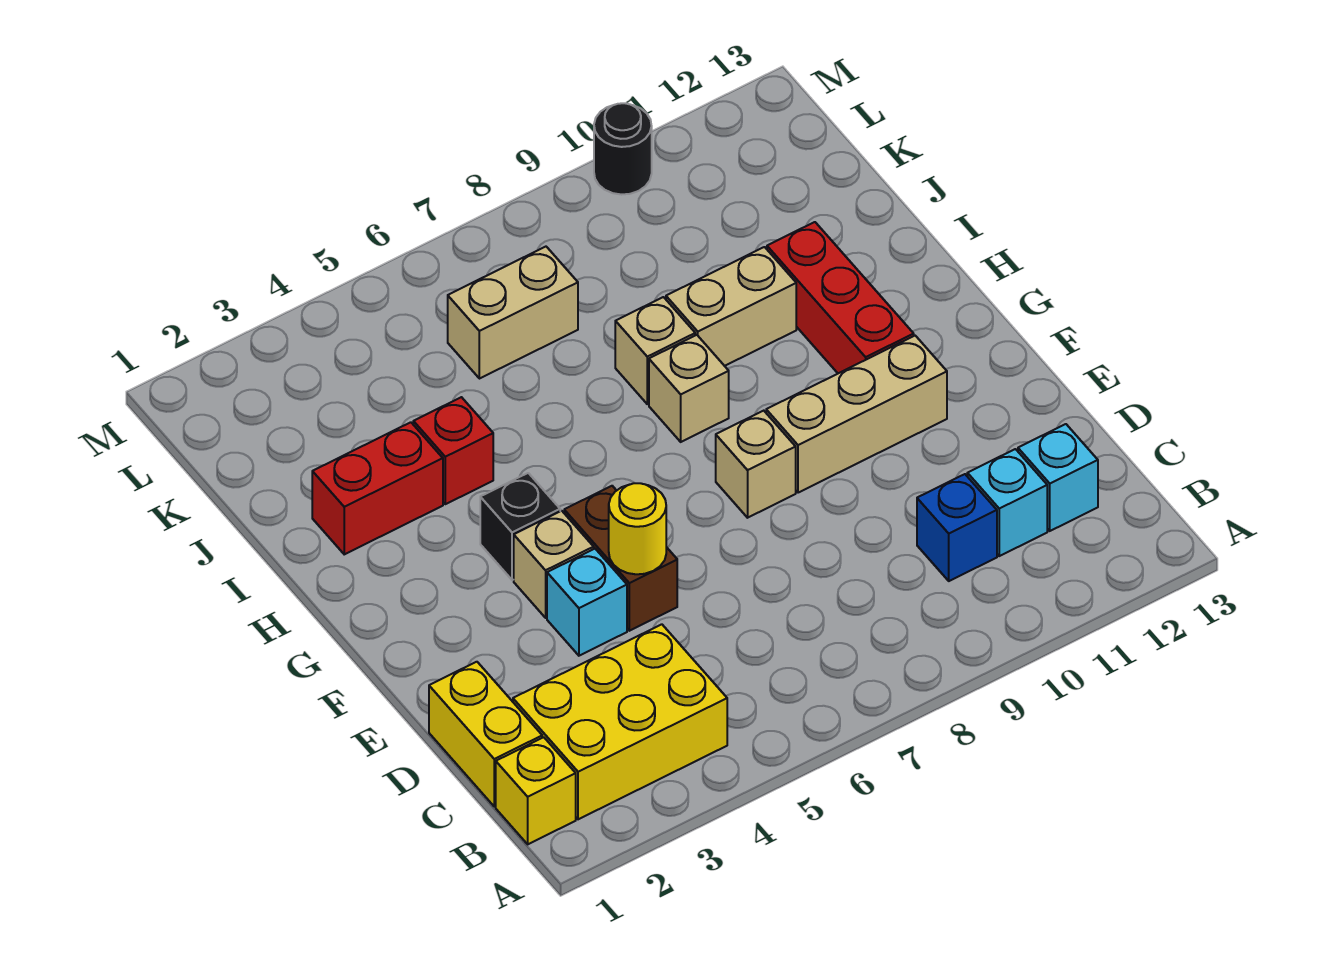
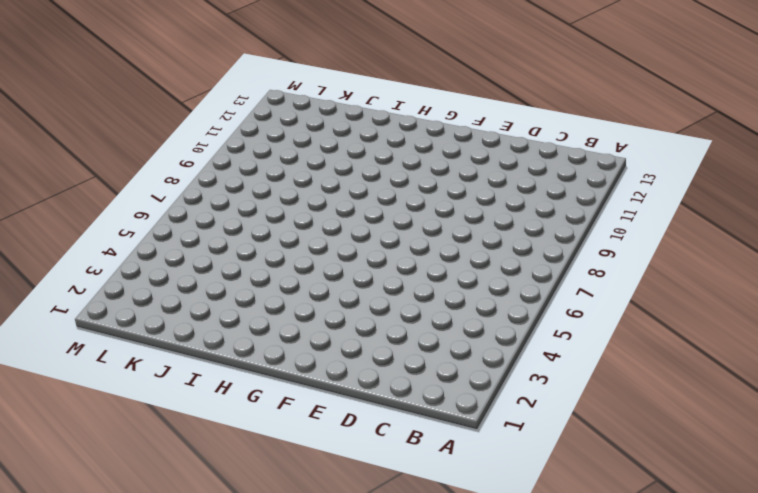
none -> yellow brick B1 level 1
none -> yellow brick B2:C4 level 1
none -> yellow brick C1:D1 level 1

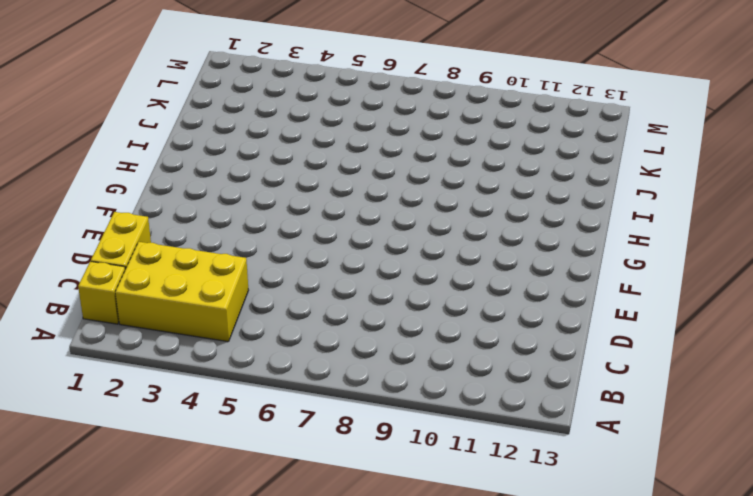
none -> blue brick C10 level 1
none -> cyan brick C11 level 1
none -> cyan brick C12 level 1

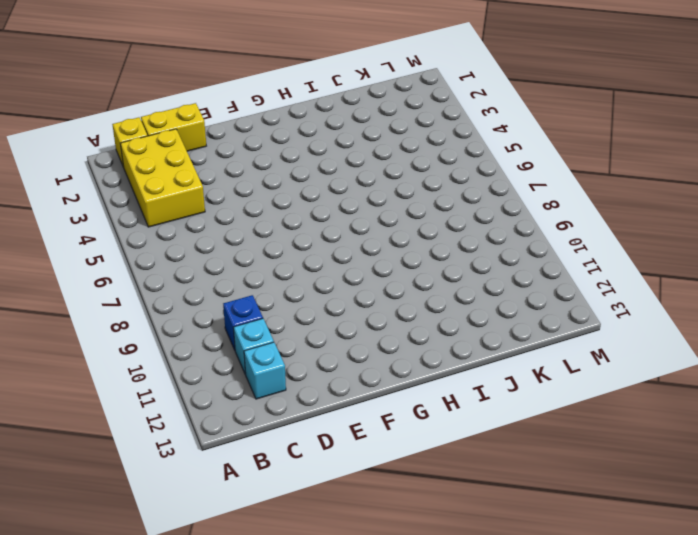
none -> cyan brick E4 level 1
none -> brown brick E5:F5 level 1
none -> tan brick F4 level 1

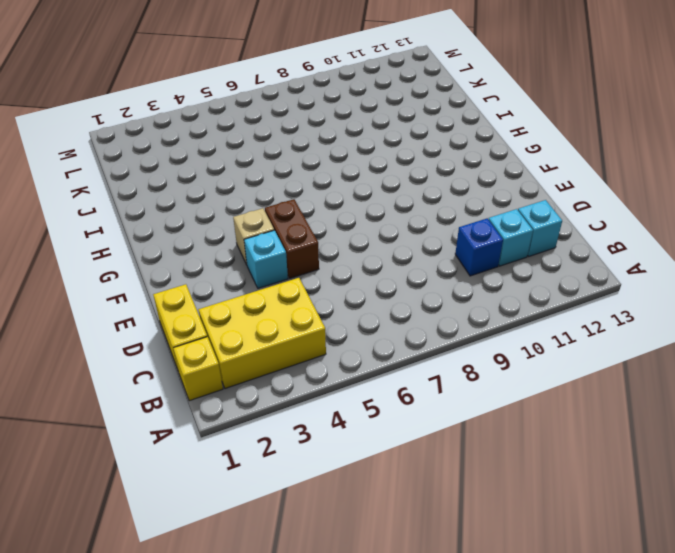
none -> tan brick F8 level 1
none -> tan brick F9:F11 level 1
none -> black brick G4 level 1

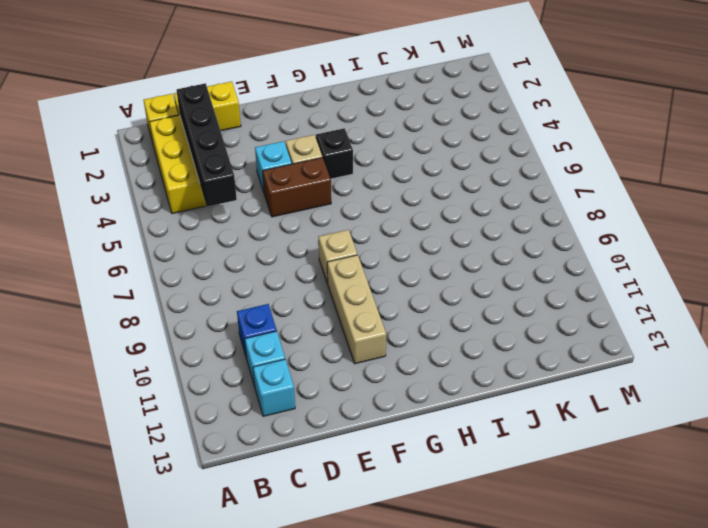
black brick C2:C5 level 2 -> none
none -> red brick G11:I11 level 1
none -> tan brick H8 level 1
none -> red brick I2:I3 level 1

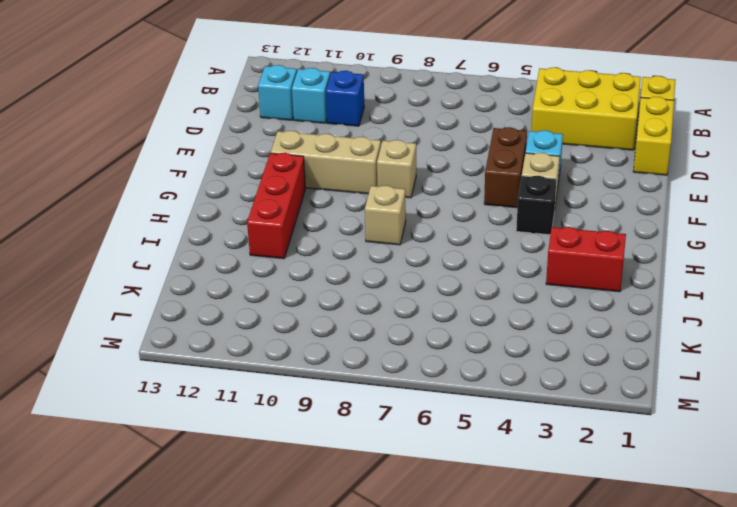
none -> red brick I4 level 1
none -> tan brick I8 level 1
none -> tan brick I9:I10 level 1

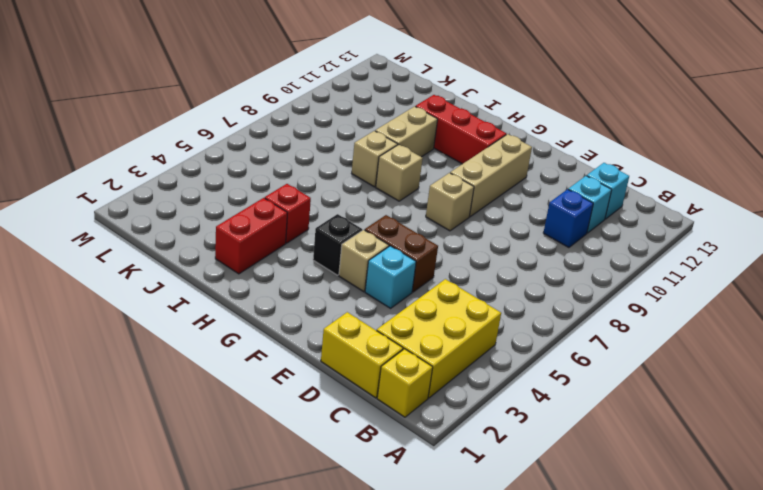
none -> tan brick K6:K7 level 1
none -> black round brick M10 level 1
none -> yellow round brick E5 level 2

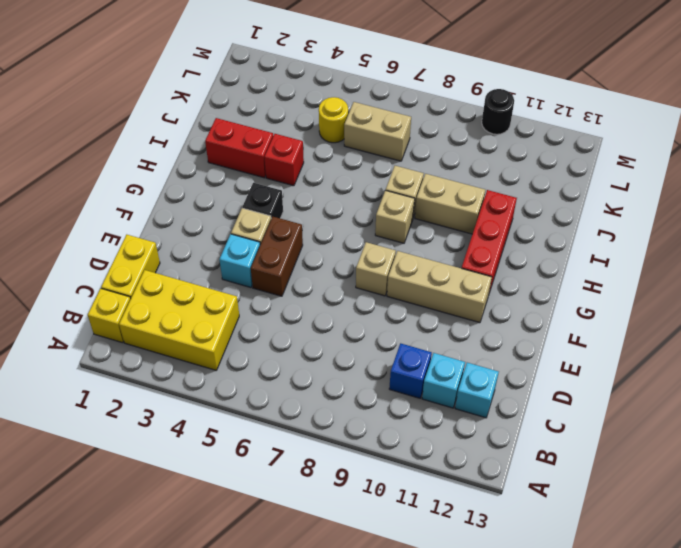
yellow round brick K5 level 1 -> yellow round brick E5 level 2

